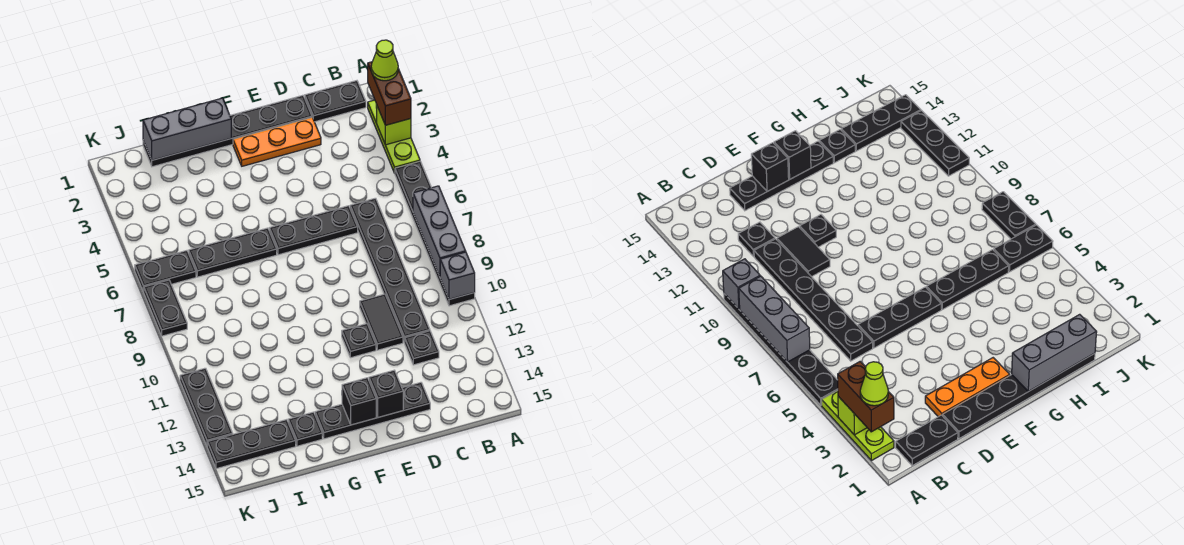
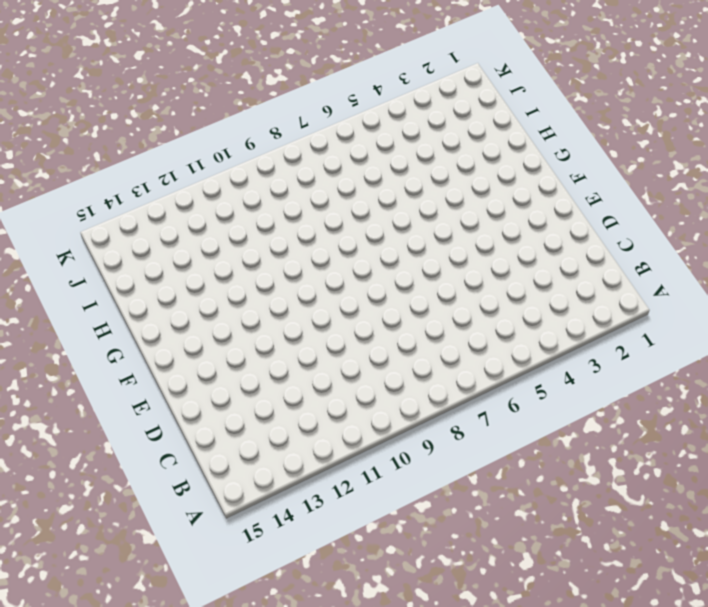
none -> lime plate A2:A4 level 1
none -> black plate A5:A10 level 1
none -> black plate B1:C1 level 1

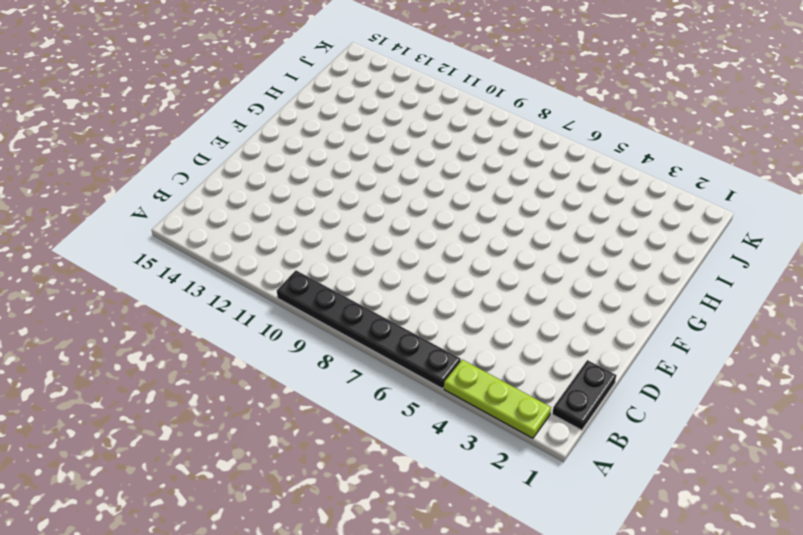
none -> black plate C6:C11 level 1
none -> black plate C12 level 1
none -> black plate D1:I1 level 1

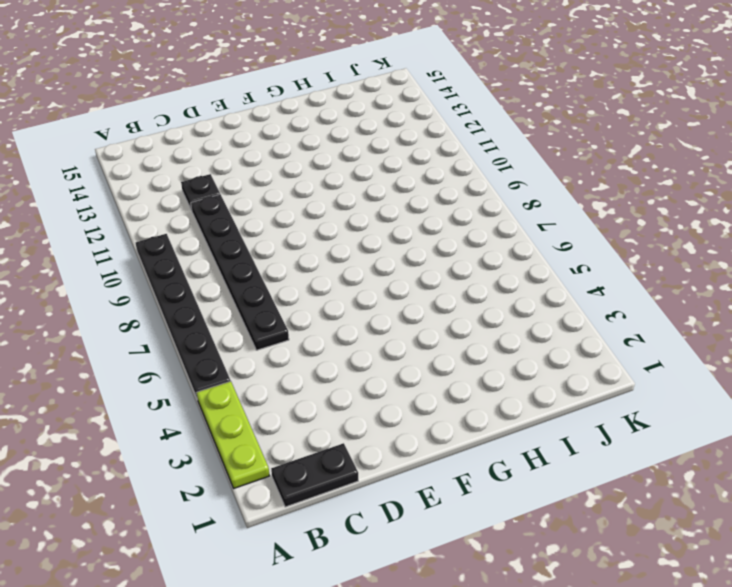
none -> black plate D1:I1 level 1
none -> orange plate D2:F2 level 1
none -> black plate D6:F6 level 1

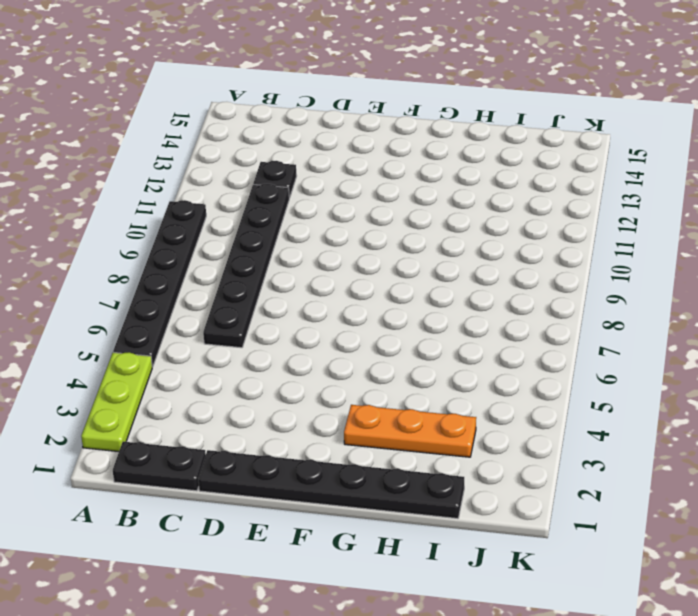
orange plate G3:I3 level 1 -> orange plate D2:F2 level 1
none -> black plate D6:F6 level 1
none -> black tile D10:D11 level 1
none -> black plate D14:G14 level 1

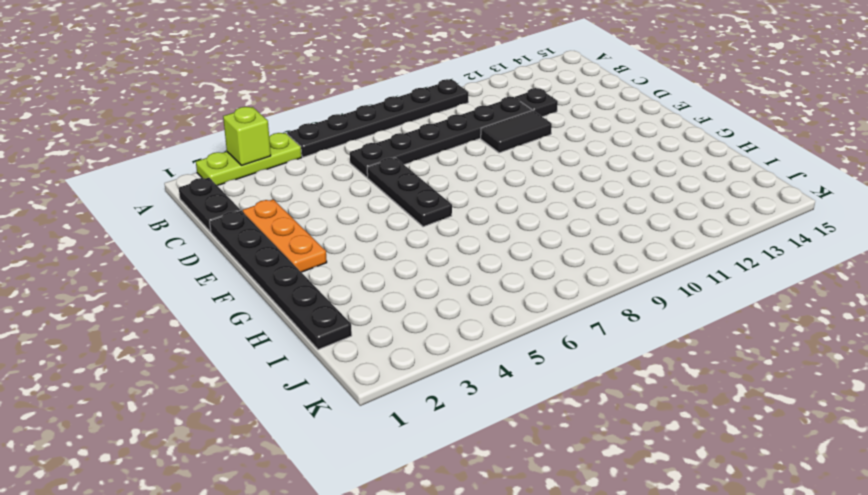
none -> black plate D14:G14 level 1
none -> black plate E11 level 1
none -> black plate G6:I6 level 1

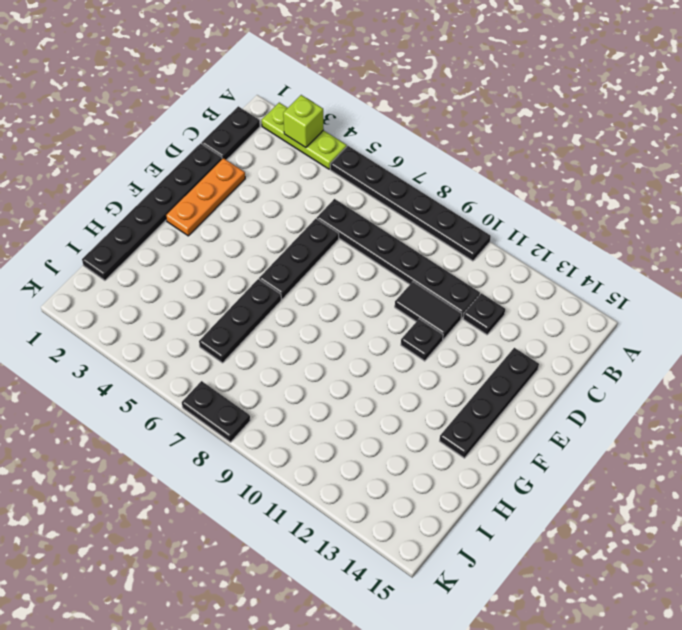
none -> black plate H14 level 1
none -> black plate I14:K14 level 1
none -> black plate J6:K6 level 1

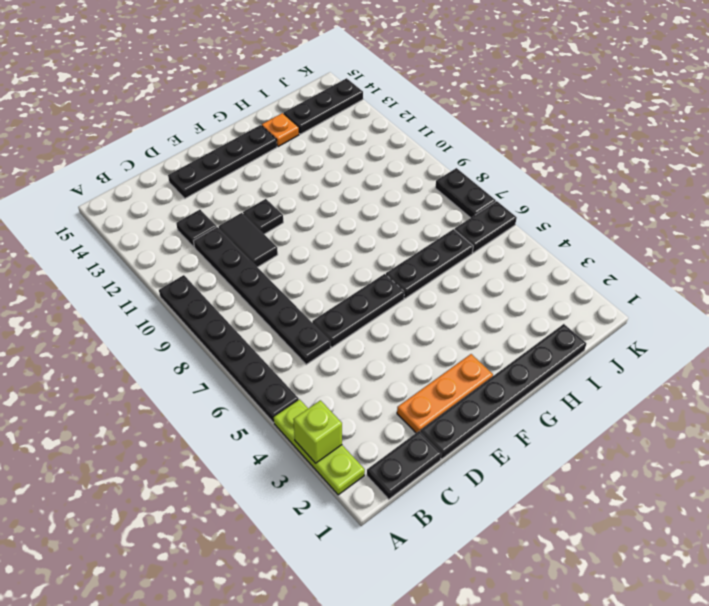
orange plate H14 level 1 -> black plate H14 level 1
none -> black plate K11:K13 level 1
none -> grey brick A7:A9 level 2
none -> grey brick A10 level 2

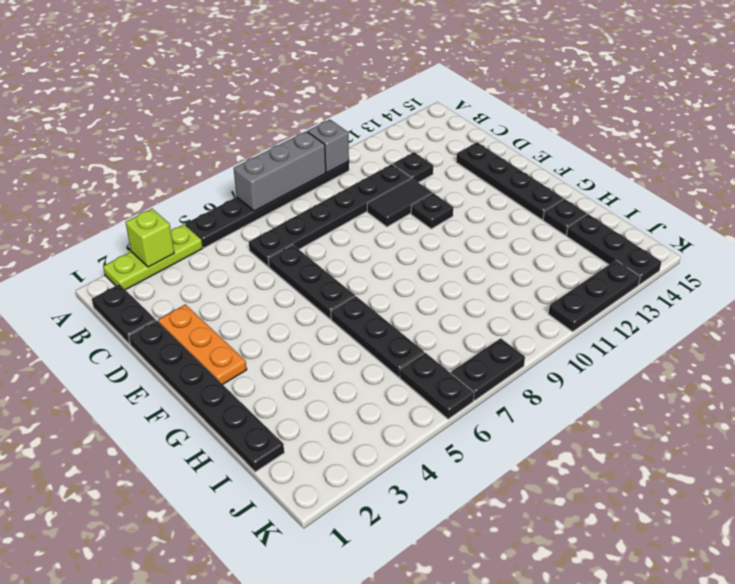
none -> black brick E14 level 2
none -> black brick F14 level 2
none -> grey brick G1:I1 level 2

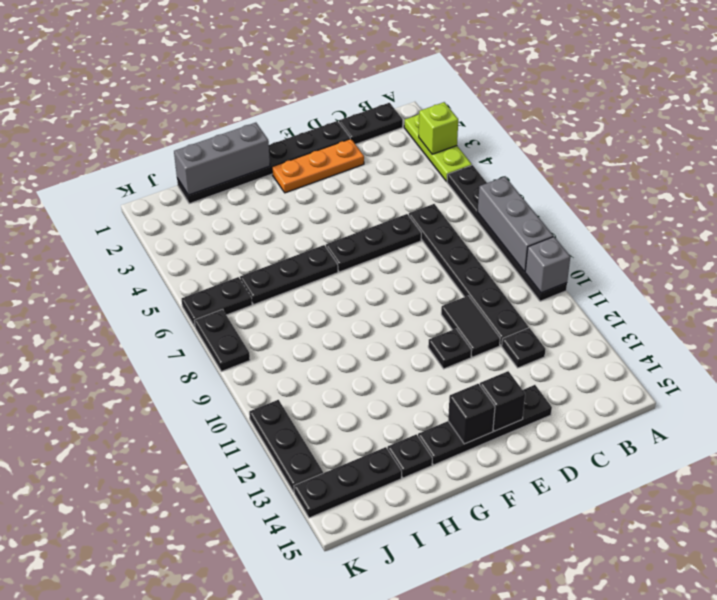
none -> brown brick A2:A3 level 3
none -> lime cone A2 level 4

